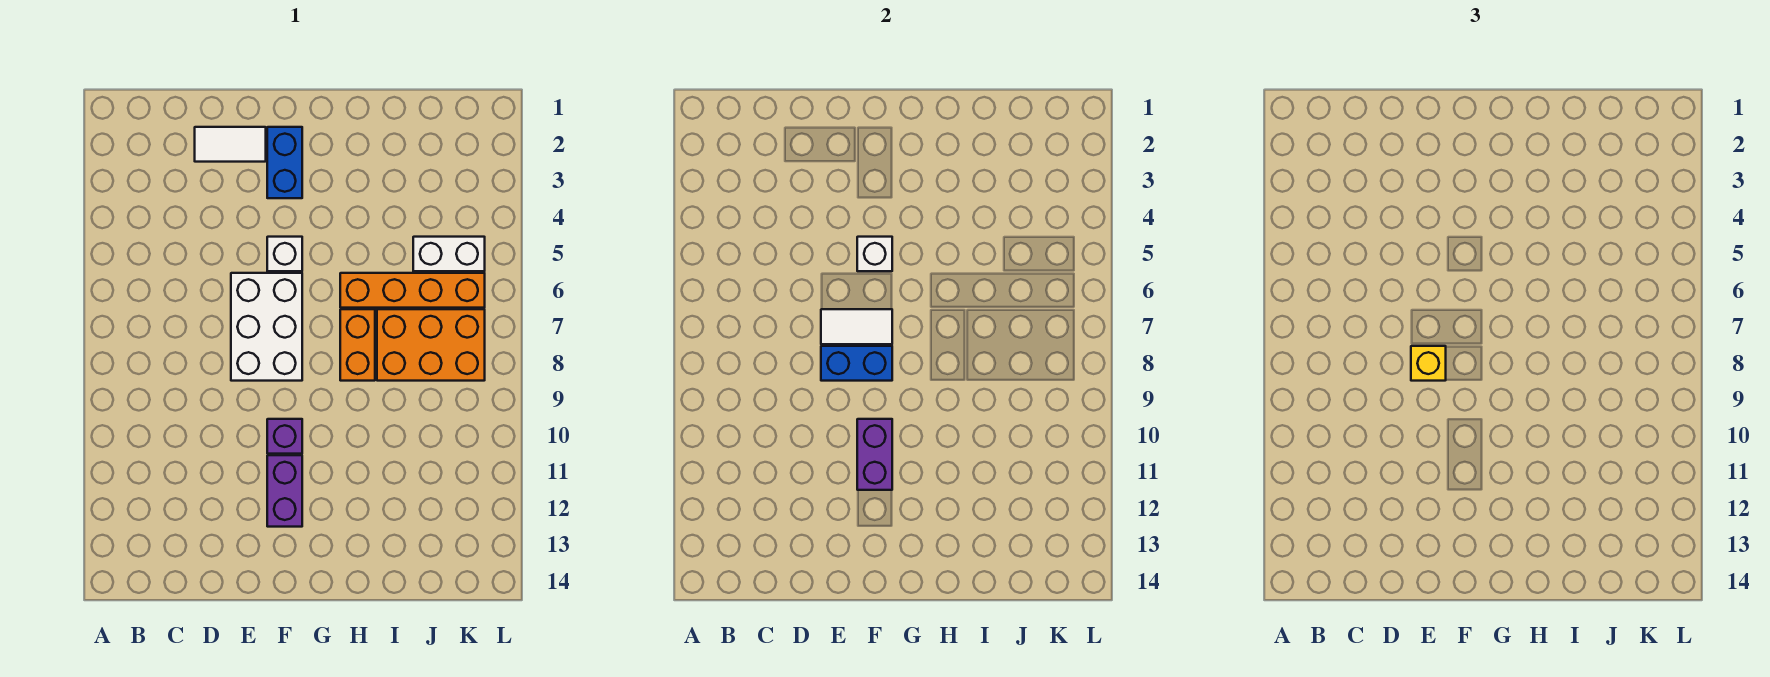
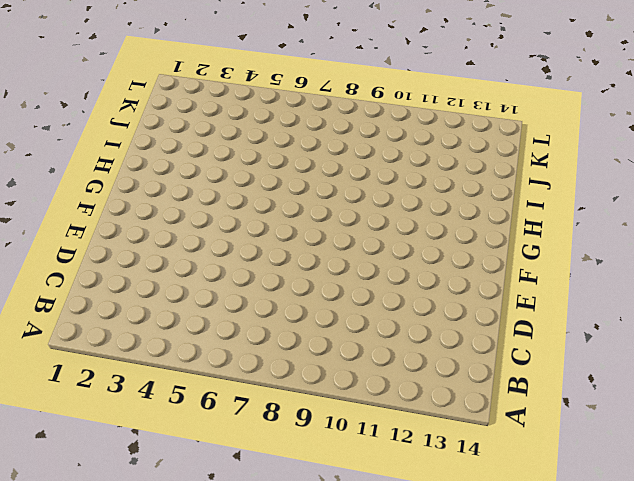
none -> white tile D2:E2 level 1
none -> white brick E6:F8 level 1
none -> blue brick F2:F3 level 1

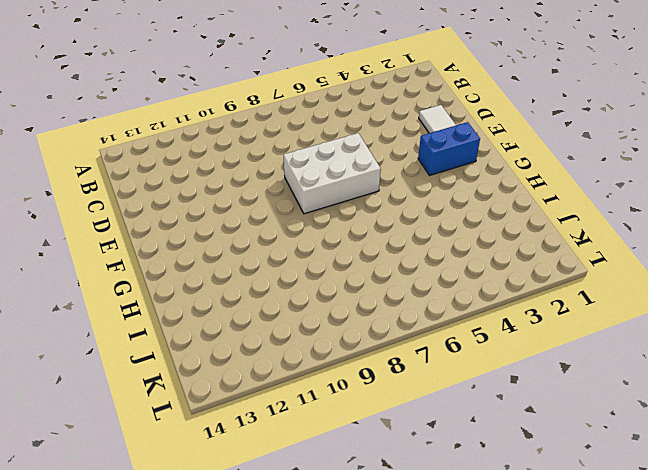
none -> white brick F5 level 1
none -> purple brick F10 level 1
none -> purple brick F11:F12 level 1

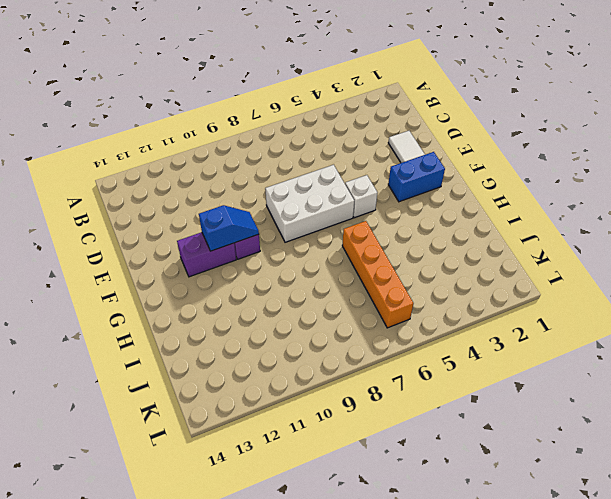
blue slope F10:F11 level 2 top 11 -> purple brick F10:F11 level 2
none -> orange brick H7:H8 level 1
none -> orange brick I7:K8 level 1
none -> white brick J5:K5 level 1

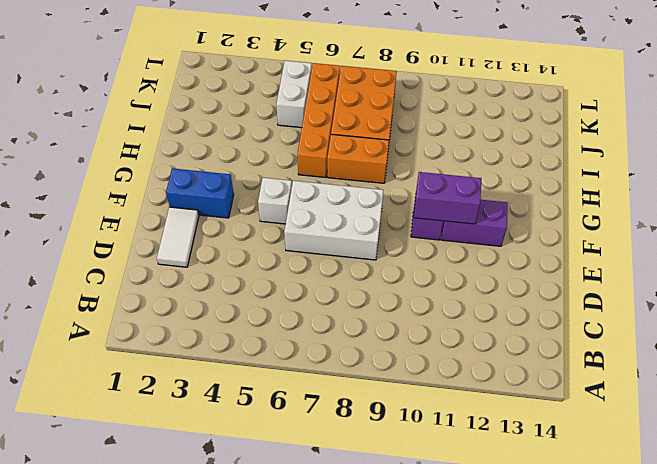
none -> white tile E7:F7 level 2
none -> blue brick E8:F8 level 2
none -> white brick F5 level 2

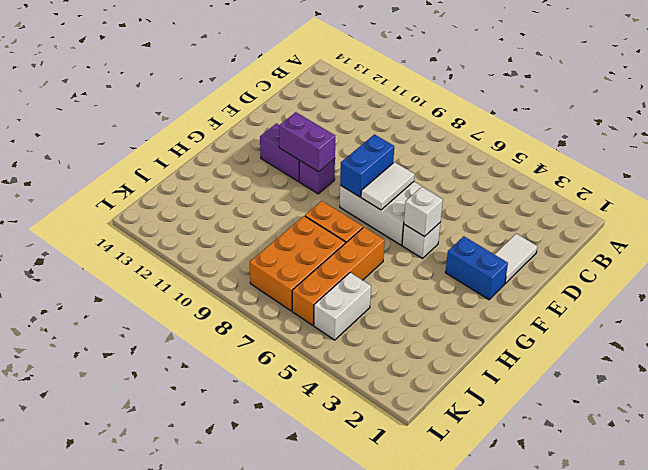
none -> yellow brick E8 level 3

